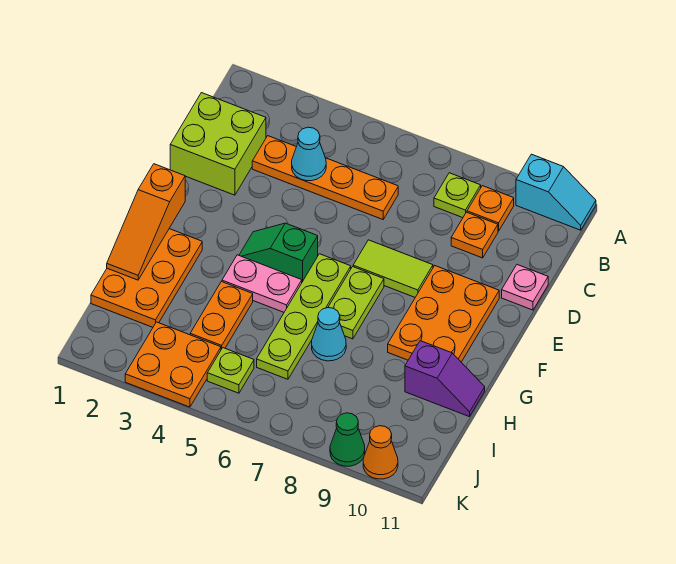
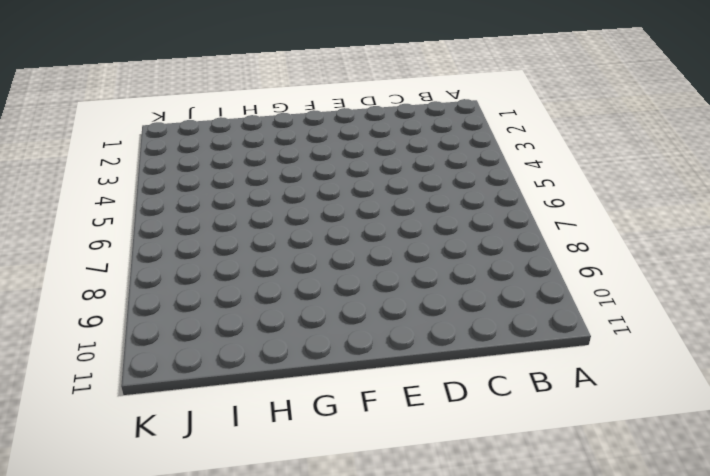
none -> cyan slope A10:A11 level 1 top 10
none -> lime plate B8 level 1
none -> orange plate B9 level 1

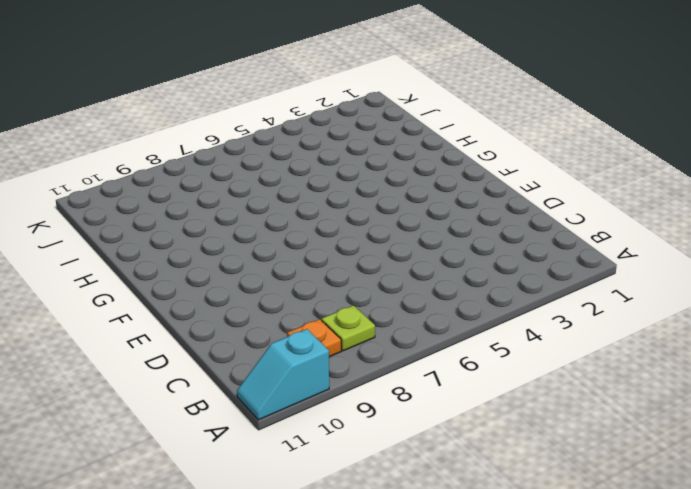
none -> lime brick C1:D2 level 1
none -> orange plate C3:C6 level 1
none -> orange plate C9 level 1

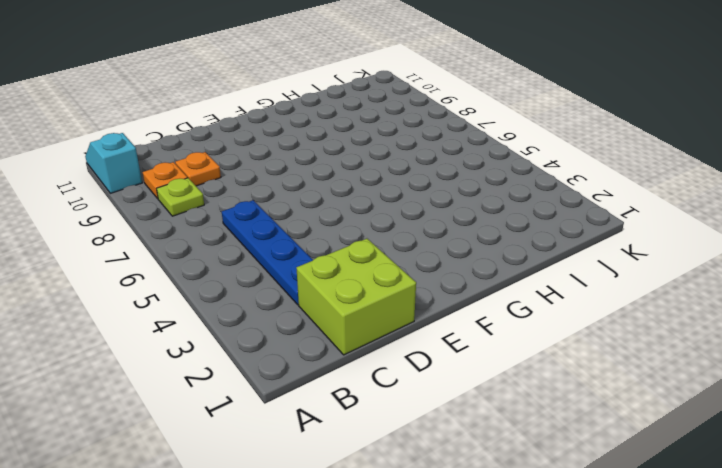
blue plate C3:C6 level 1 -> orange plate C3:C6 level 1
none -> pink plate D11 level 1
none -> lime tile E7:E8 level 1
none -> orange plate E9:G10 level 1

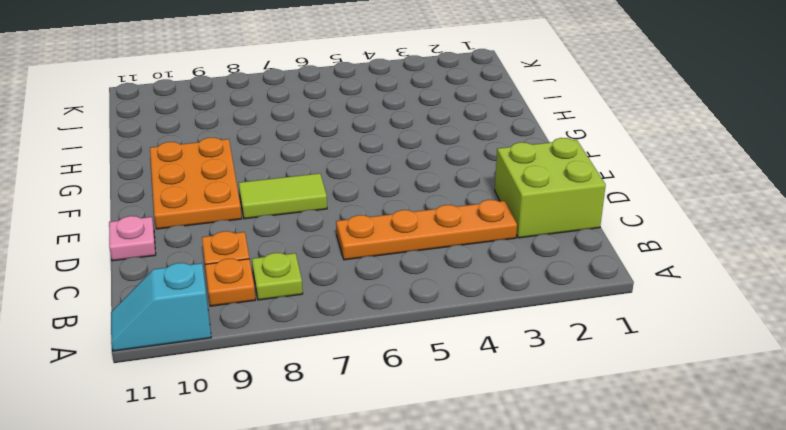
none -> green slope F4:F5 level 1 top 5
none -> lime plate F6:I6 level 1
none -> lime plate F7:G7 level 1

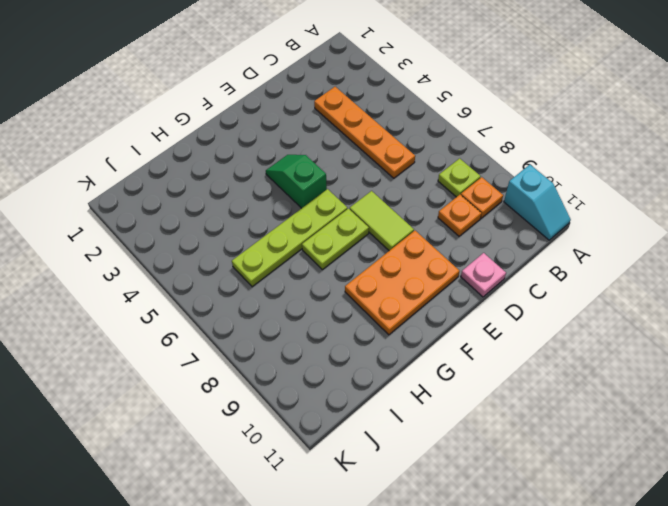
none -> lime brick C1:D2 level 1
none -> orange plate G1:I2 level 1
none -> pink plate G4:G5 level 1

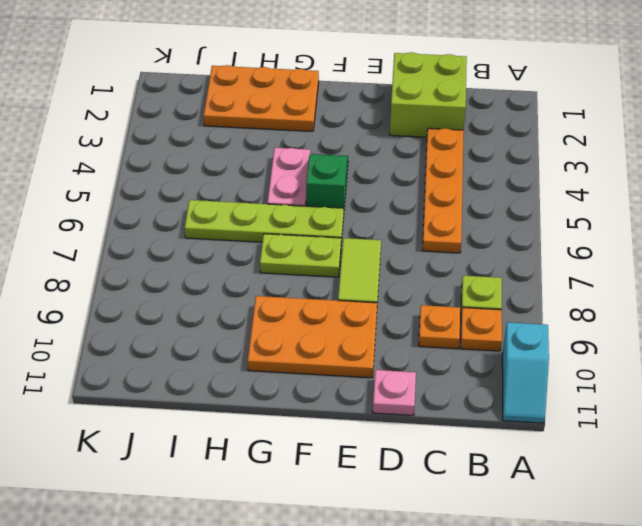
none -> orange plate H4:I4 level 1
none -> cyan cone H7 level 1
none -> purple slope H10:H11 level 1 top 10

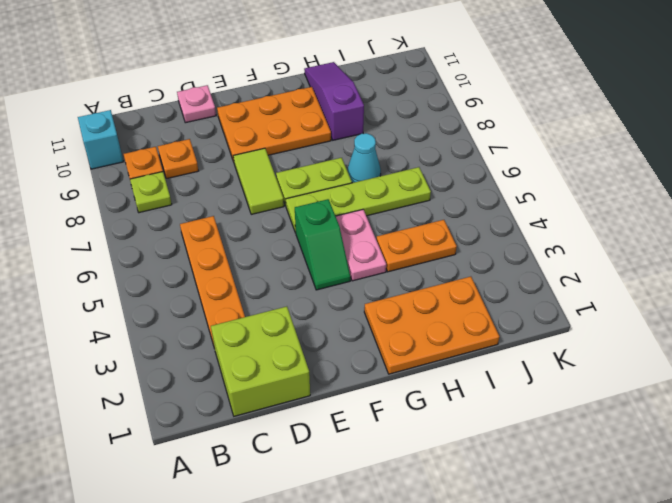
purple slope H9:H11 level 1 top 9 -> purple slope H10:H11 level 1 top 10
none -> orange plate J3:K4 level 1
none -> lime plate J5 level 1
none -> green cone K9 level 1

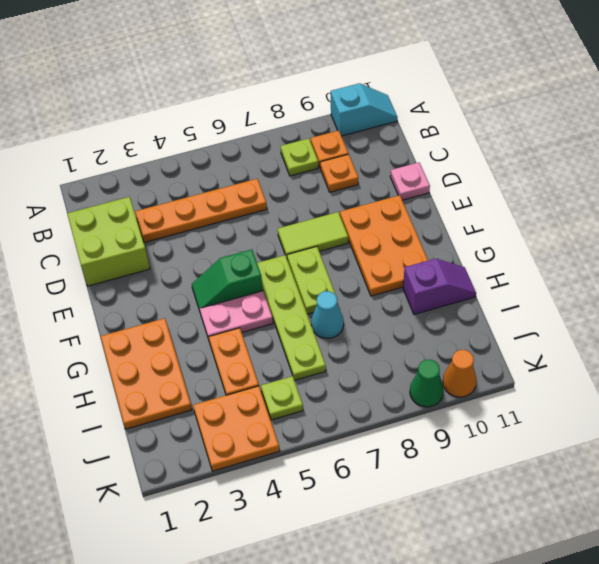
none -> cyan cone C4 level 2
none -> orange slope F1:H1 level 2 top F

